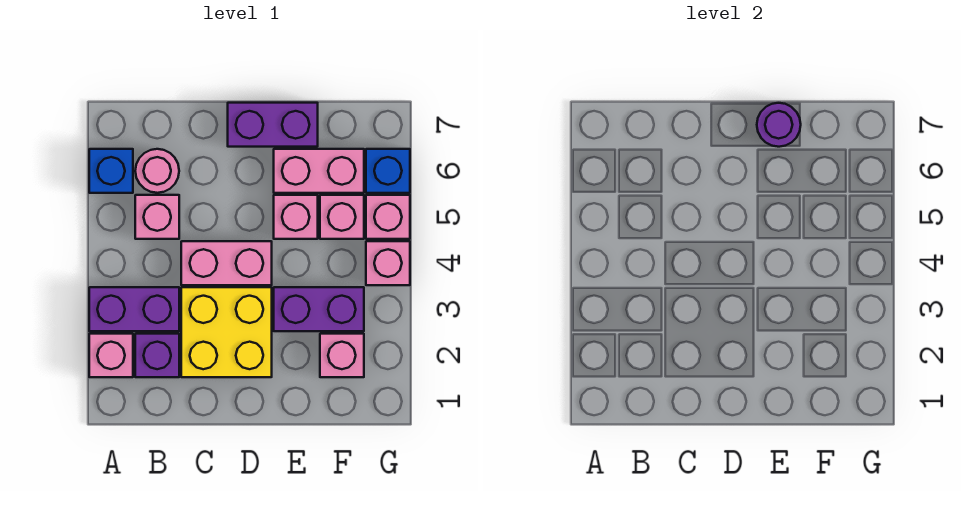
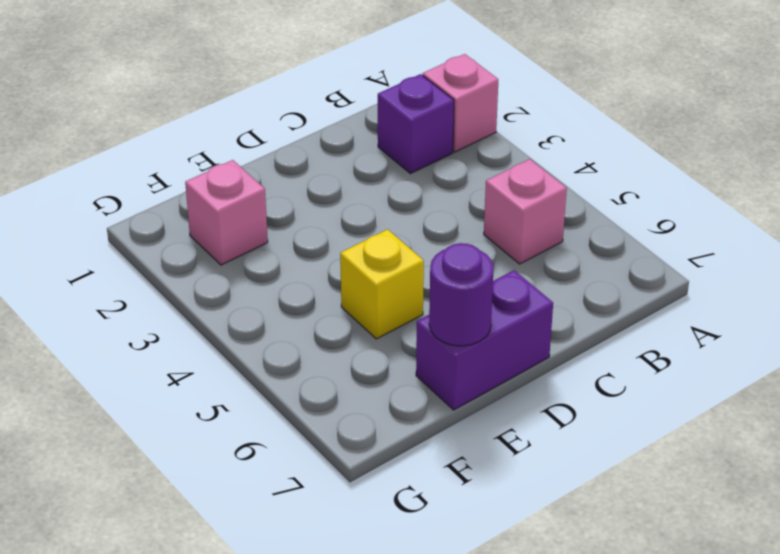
yellow brick E5 level 1 -> pink brick E5 level 1
none -> purple brick A3:B3 level 1
none -> blue brick A6 level 1
none -> pink round brick B6 level 1

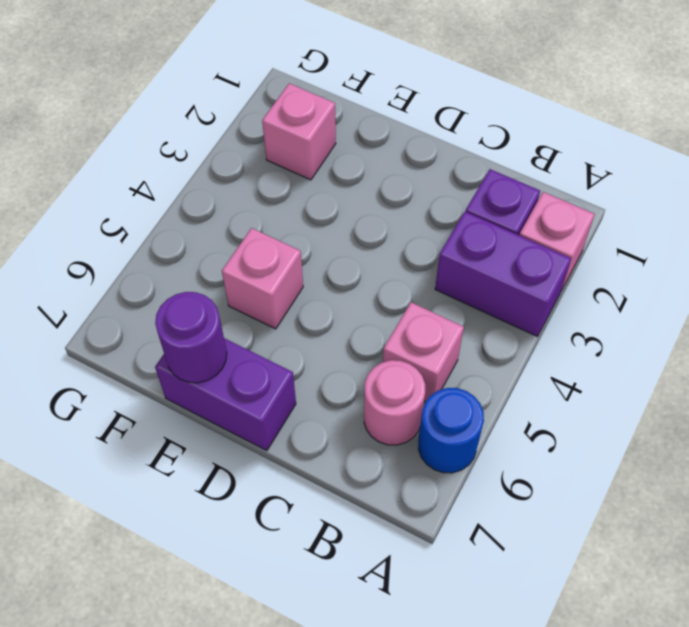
blue round brick A6 level 1 -> blue brick A6 level 1
none -> yellow brick C2:D3 level 1
none -> pink brick C4:D4 level 1
none -> purple brick E3:F3 level 1

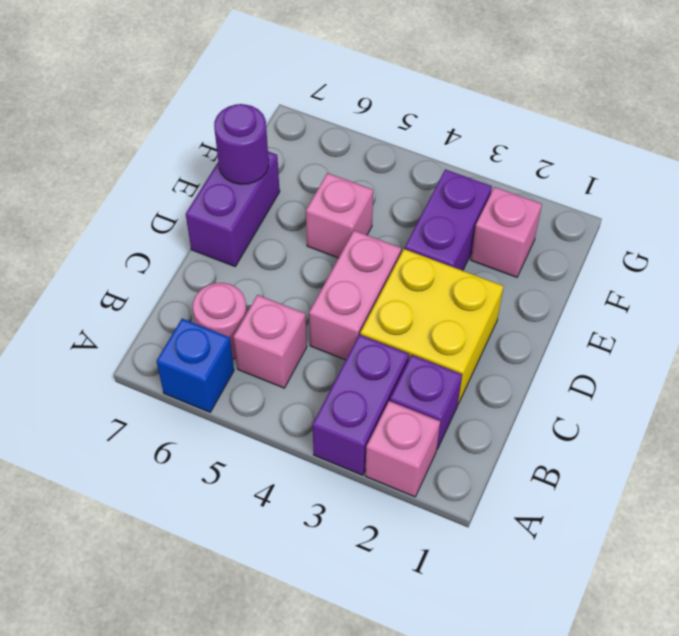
none -> pink brick E6:F6 level 1
none -> pink brick F5 level 1
none -> pink brick G4 level 1

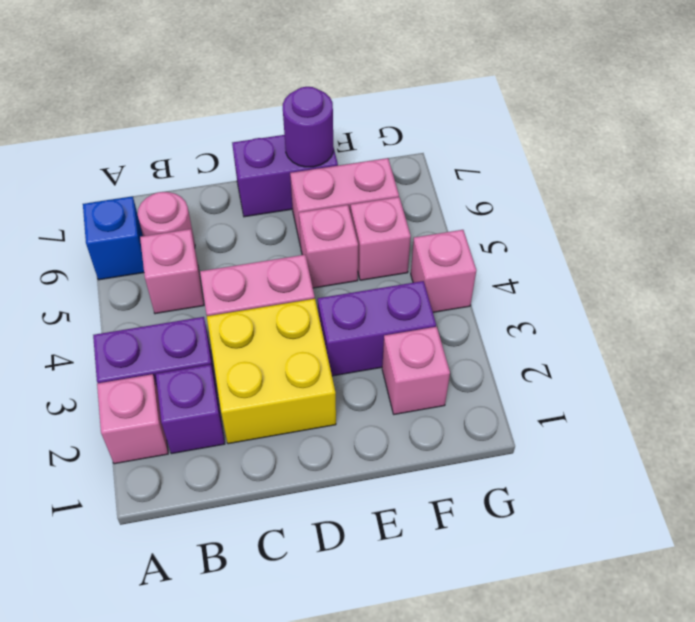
none -> pink brick G5 level 1
none -> blue brick G6 level 1

